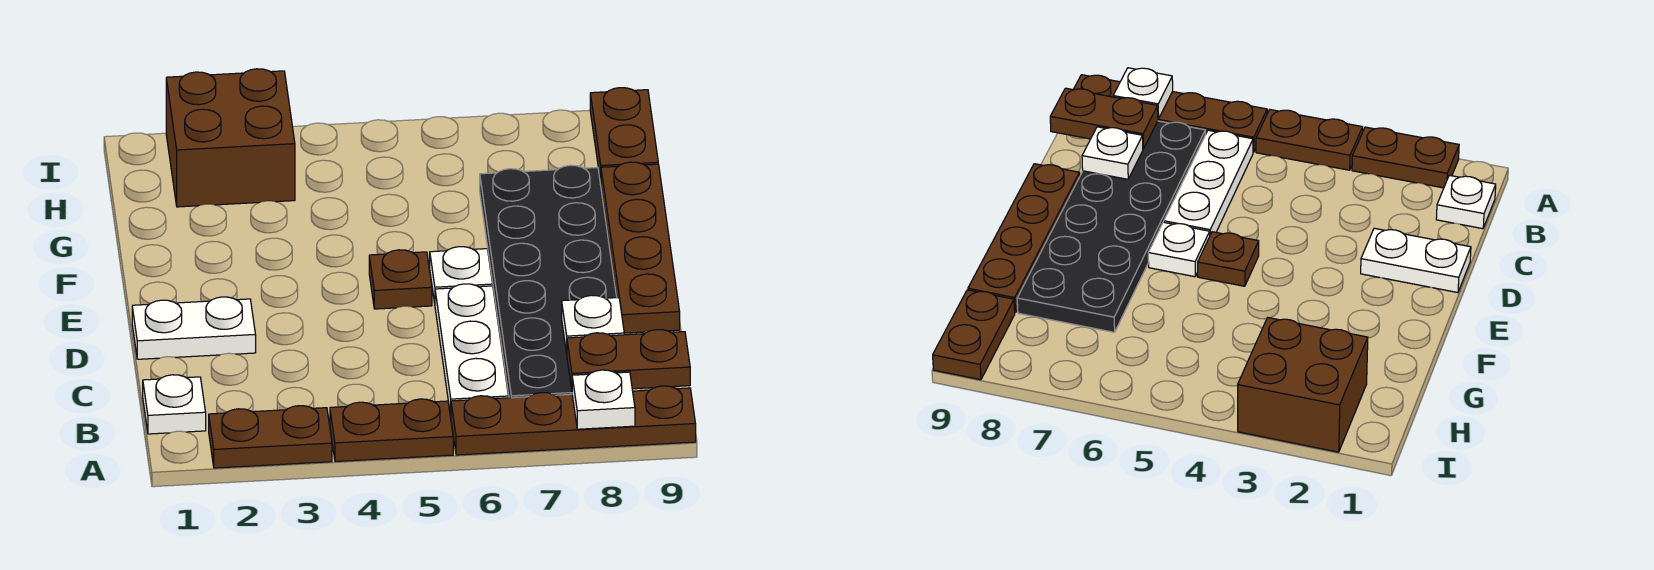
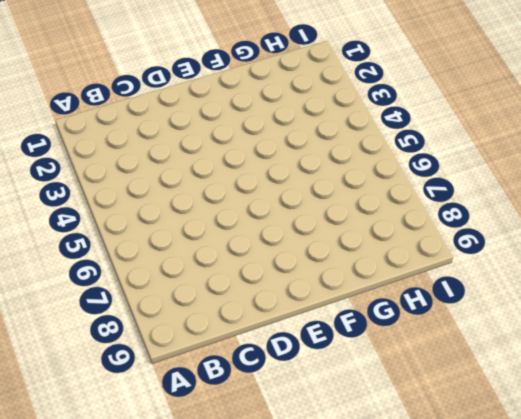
none -> brown plate A2:A3 level 1
none -> brown plate A4:A5 level 1
none -> brown plate A6:A9 level 1

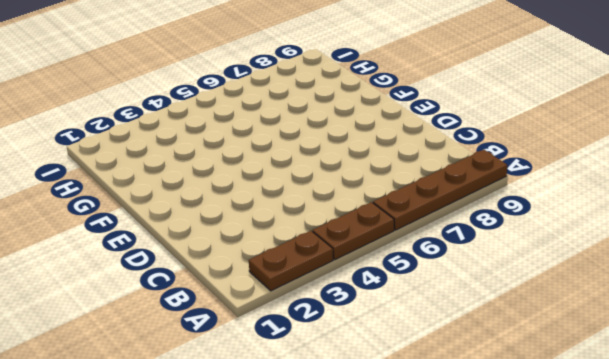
none -> white plate B1 level 1
none -> white plate B6:D6 level 1
none -> black plate B7:G8 level 1

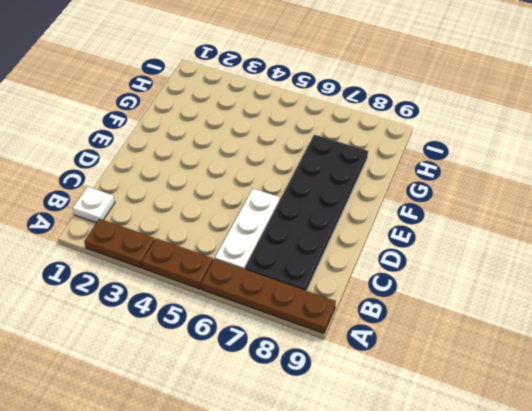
none -> white plate D1:D2 level 1
none -> brown plate D9:G9 level 1
none -> brown plate E5 level 1

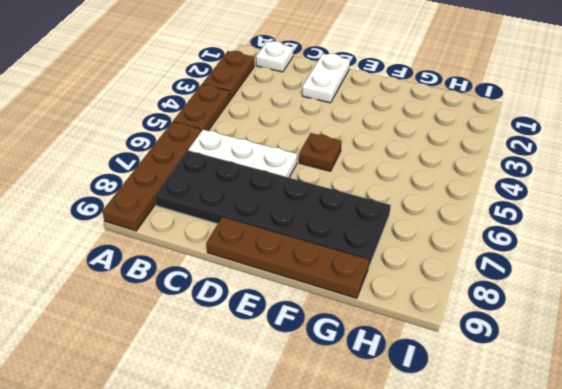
none -> white plate E6 level 1
none -> brown brick H2:I3 level 1
none -> brown plate H9:I9 level 1

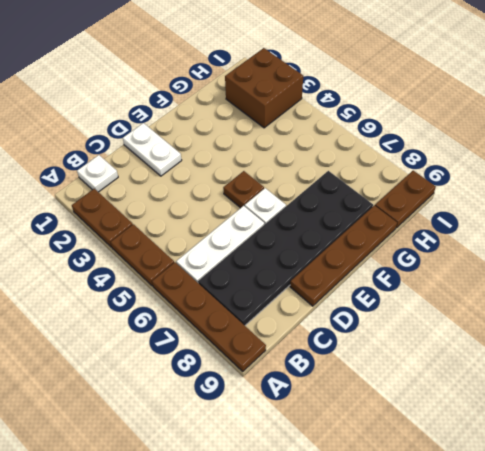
none -> white plate A8 level 2
none -> brown plate B8:B9 level 2
none -> white plate C8 level 2

